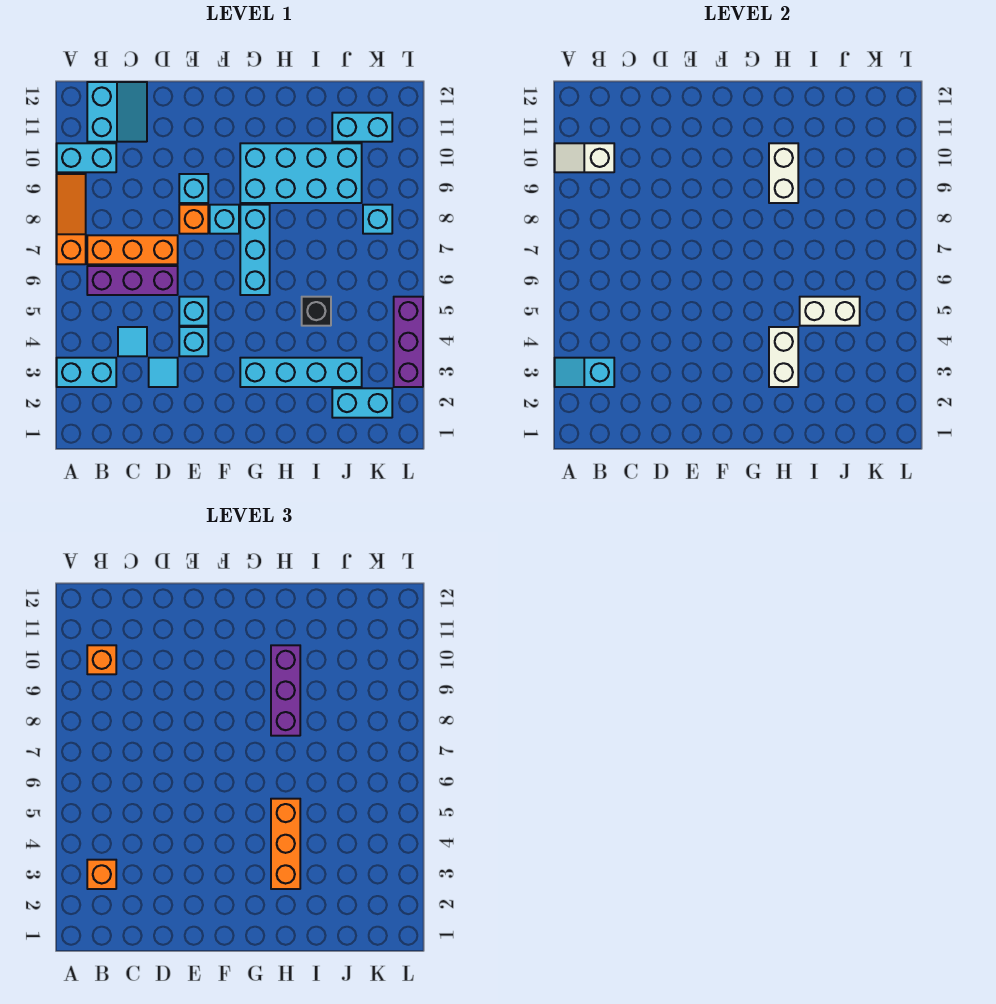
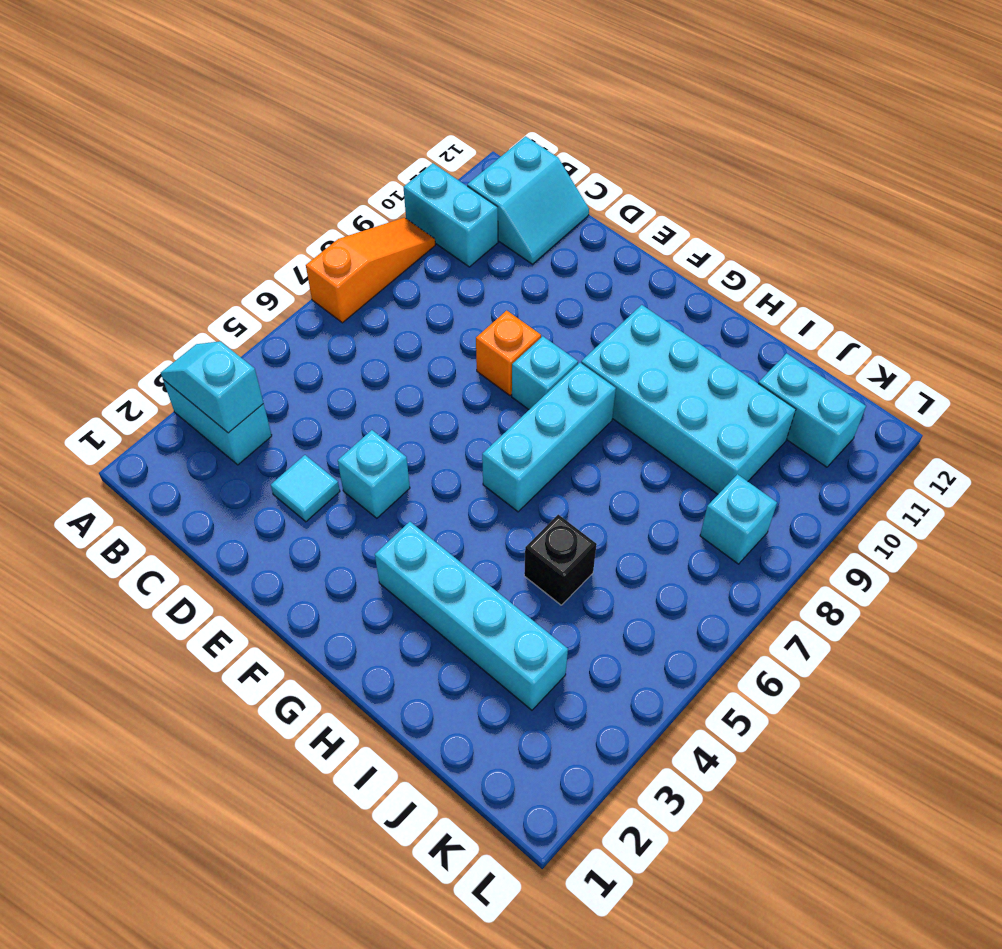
none -> purple brick B6:D6 level 1
none -> orange brick B7:D7 level 1
none -> cyan tile C4 level 1
none -> cyan brick E5 level 1

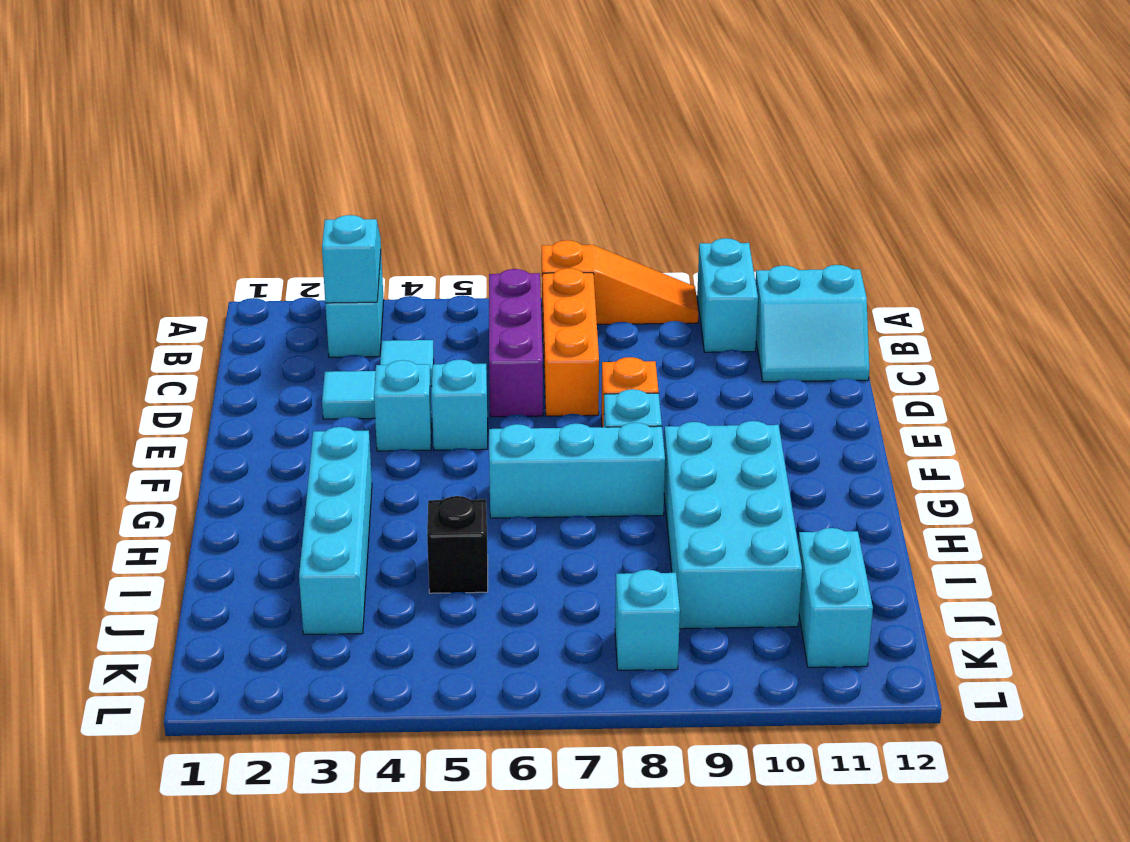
none -> cyan brick E9 level 1
none -> cyan brick J2:K2 level 1
none -> purple brick L3:L5 level 1
none -> white slope A10:B10 level 2 top B

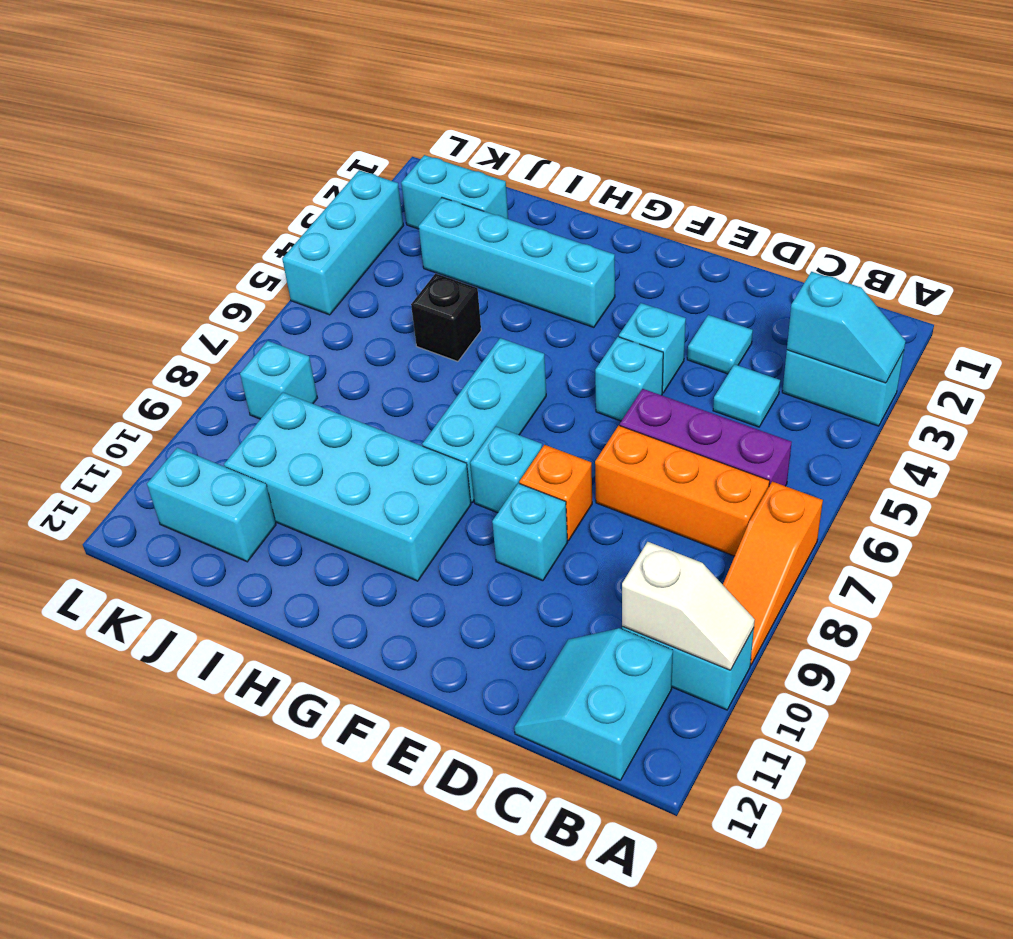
cyan brick L3:L5 level 1 -> purple brick L3:L5 level 1
none -> white brick H3:H4 level 2
none -> white brick H9:H10 level 2
none -> white brick I5:J5 level 2
none -> orange brick B3 level 3

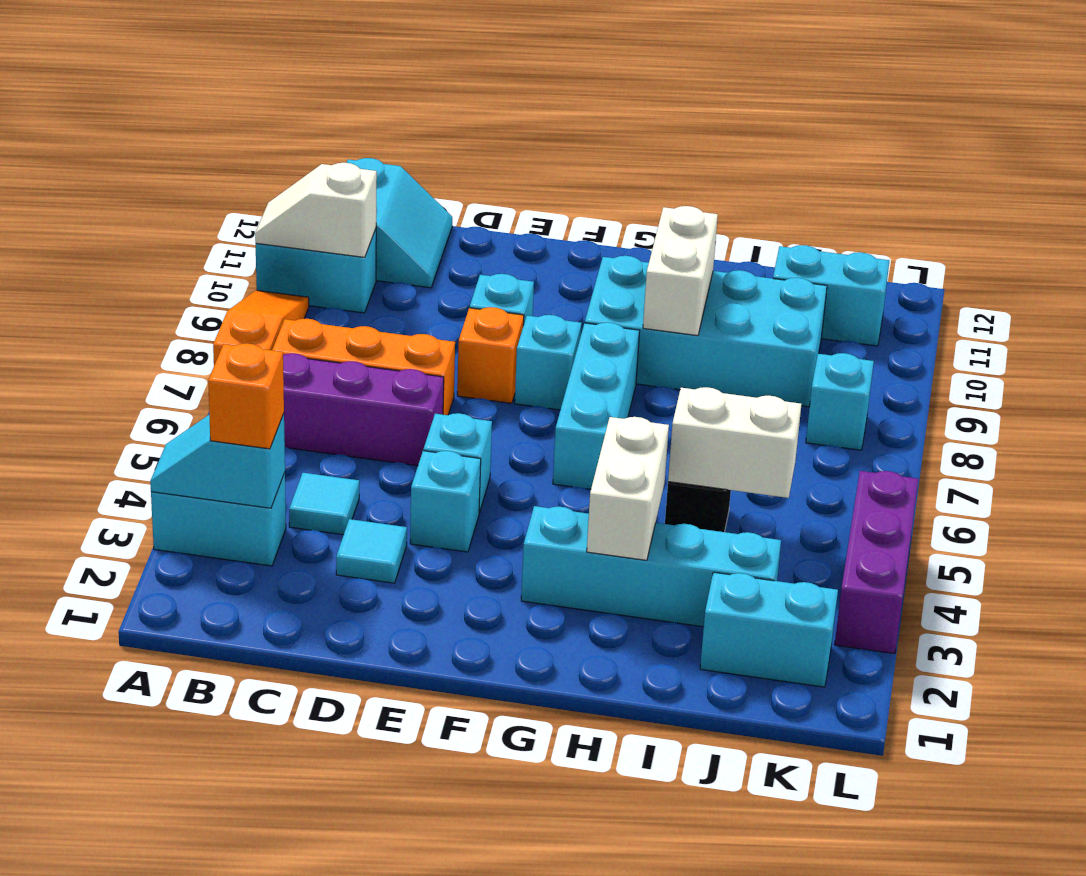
none -> orange brick B10 level 3
none -> orange brick H3:H5 level 3
none -> purple brick H8:H10 level 3

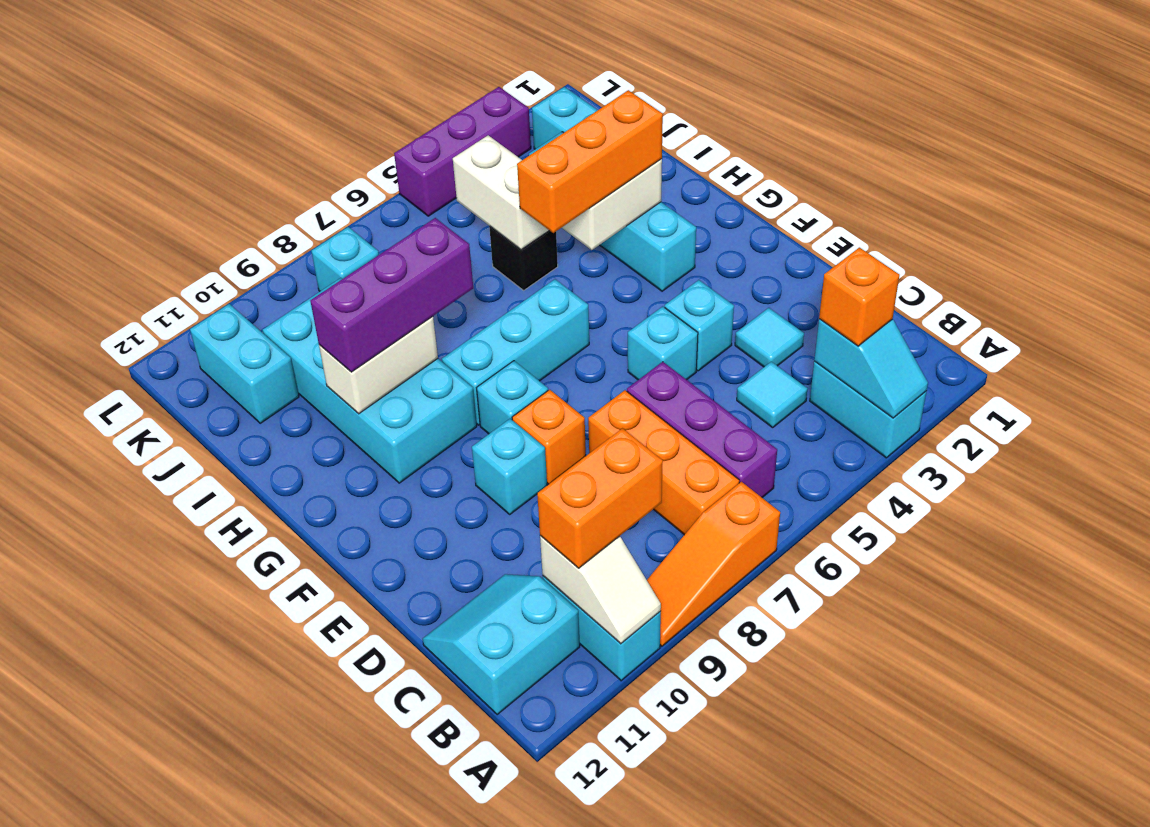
orange brick B9:B10 level 3 -> orange brick B10 level 3

